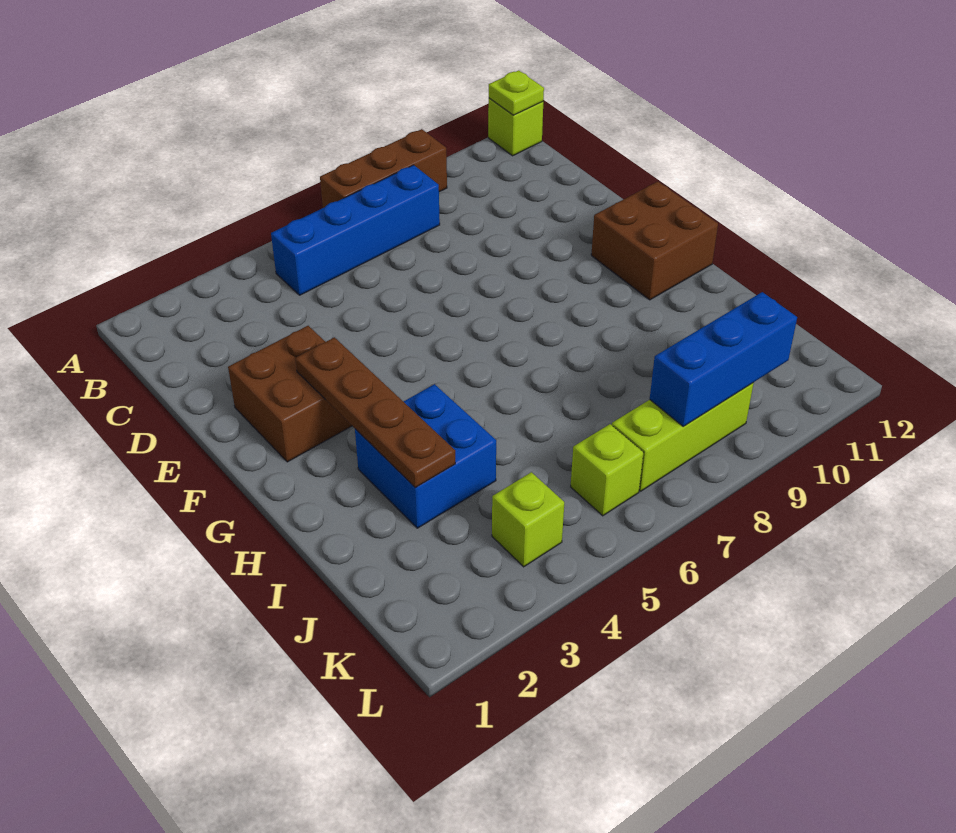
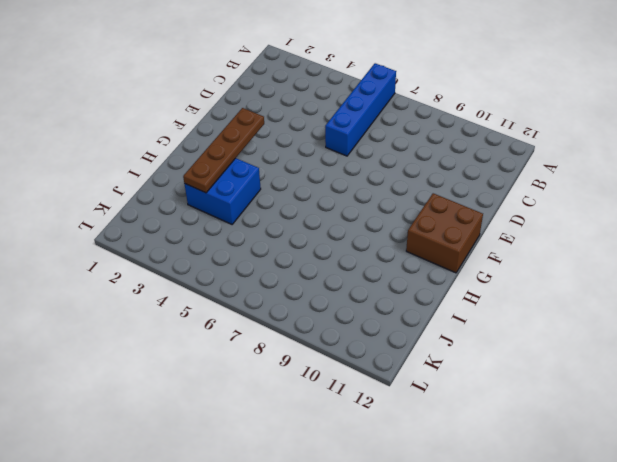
blue brick A6:D6 level 1 -> blue brick B5:B8 level 1
none -> brown brick A7:A9 level 1
none -> lime brick A12 level 1
none -> brown brick E2:F3 level 1

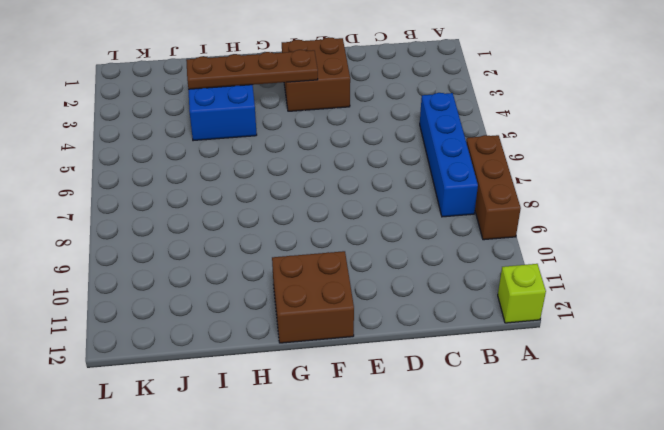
none -> lime brick K4 level 1
none -> lime brick K6 level 1
none -> lime brick K7:K9 level 1

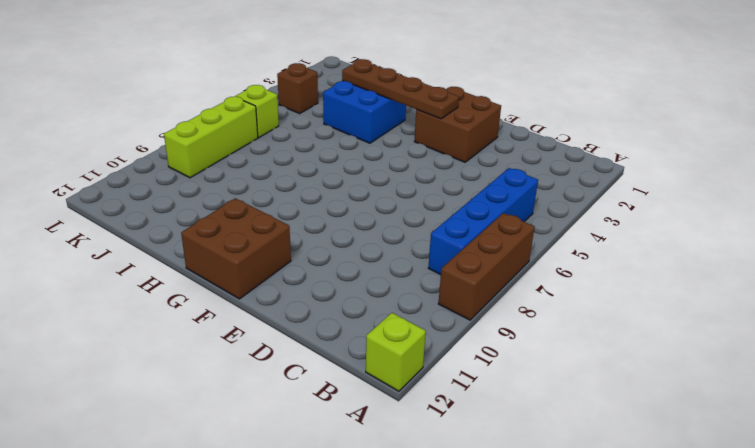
brown brick K4 level 1 -> lime brick K4 level 1
none -> lime plate A12 level 2
none -> blue brick K8:K10 level 2

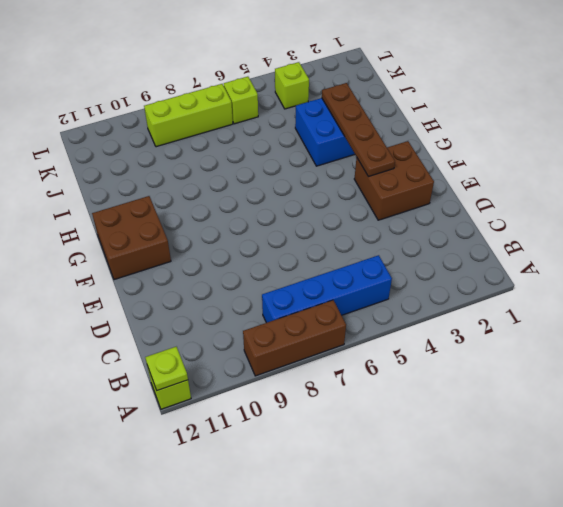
none -> blue brick K8:K10 level 2

